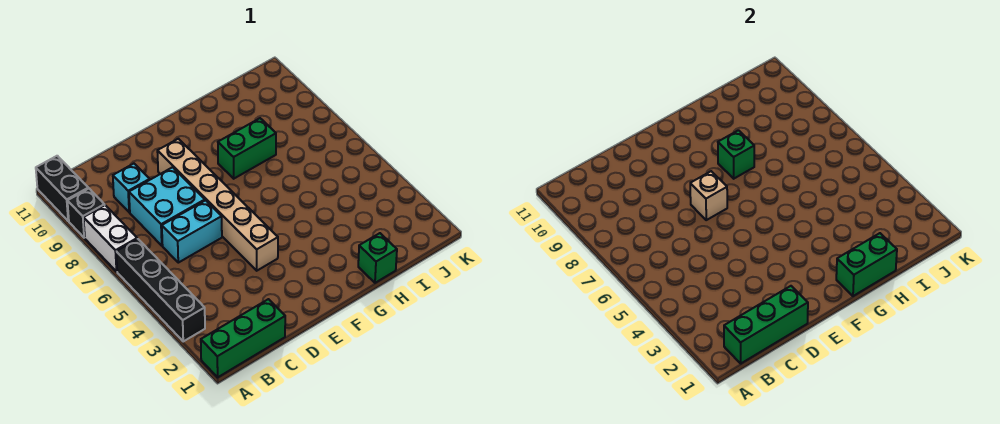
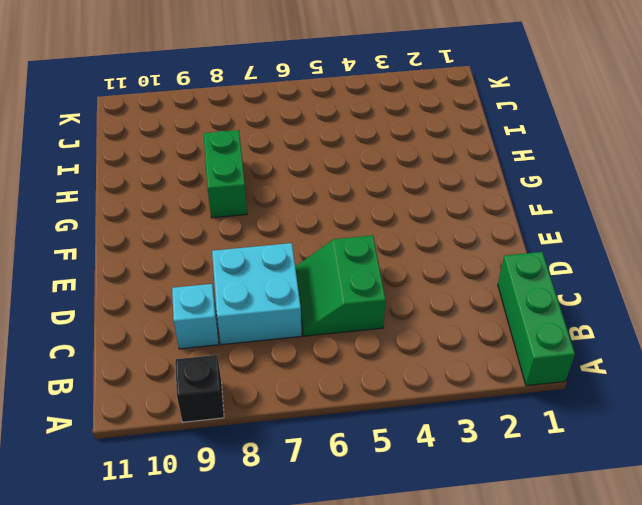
green slope C5:D6 level 1 top 5 -> cyan brick C6:D6 level 1
none -> black brick A3:A6 level 1
none -> white brick A7:A8 level 1
none -> black brick A10:A11 level 1

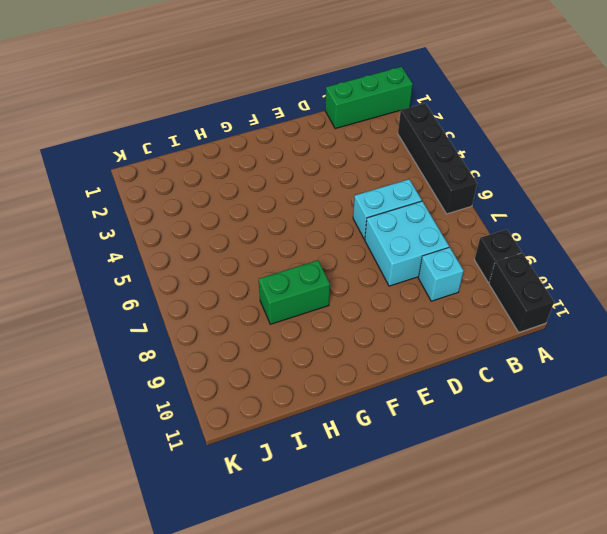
none -> white brick A7:A8 level 1
none -> tan brick E4:E9 level 1
none -> green brick H1 level 1

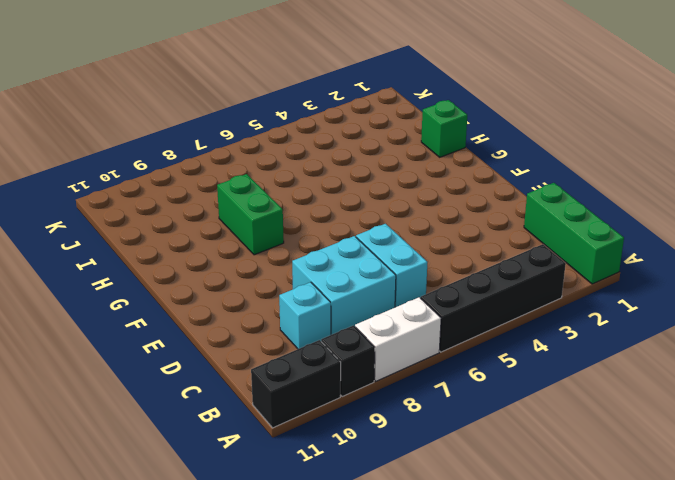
none -> tan brick E4:E9 level 1
none -> green brick B1:D1 level 2
none -> tan brick E7 level 2

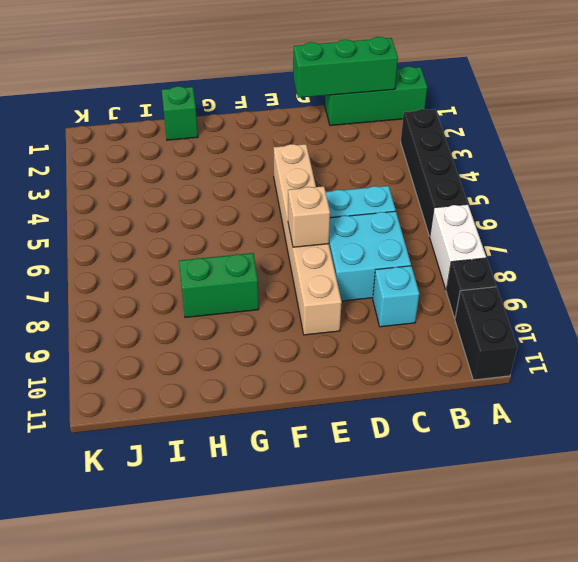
none -> green brick G1:H1 level 2
none -> green brick G8 level 2

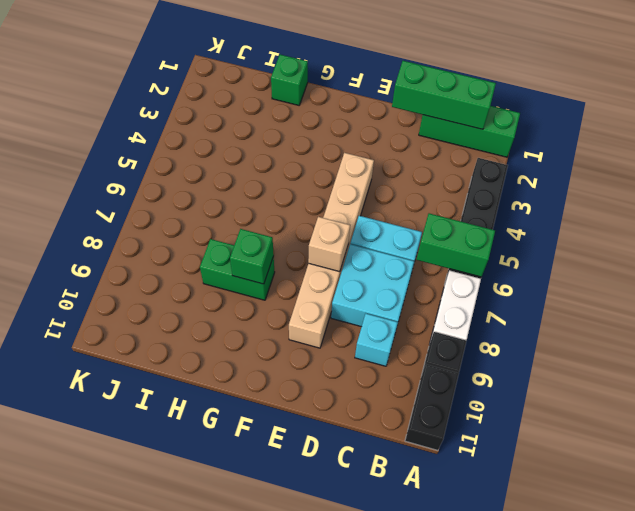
green brick A6:B6 level 2 -> green brick G1:H1 level 2

